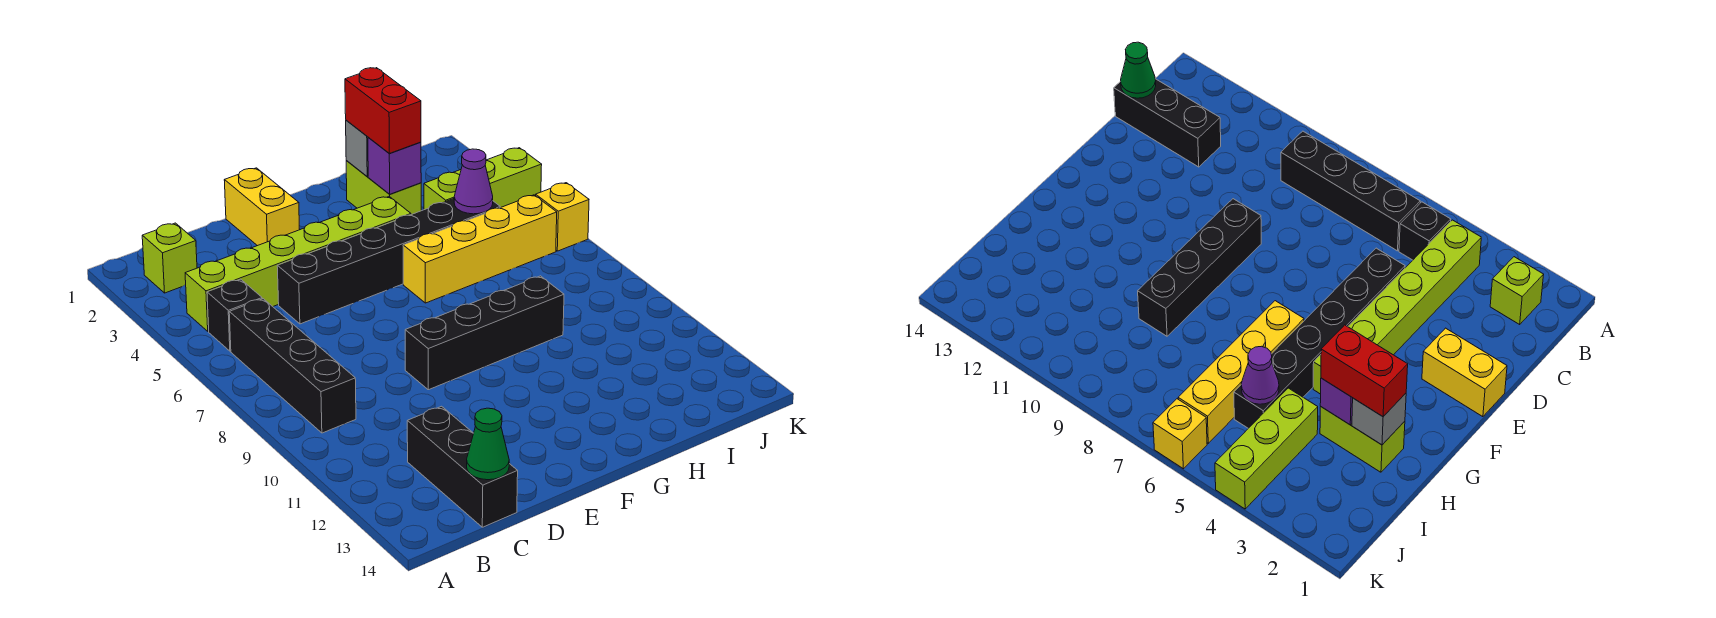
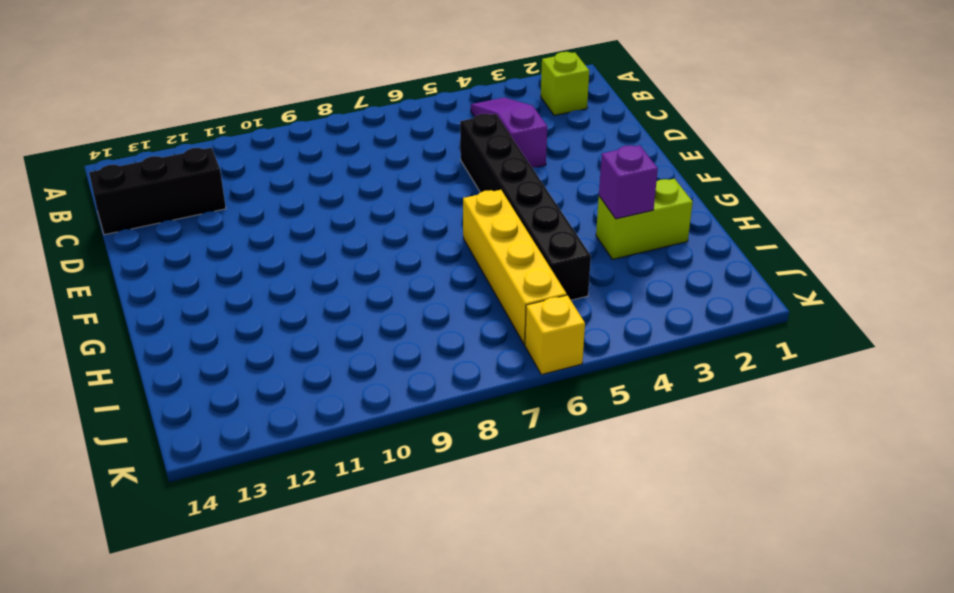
purple slope B4:D4 level 1 top D -> lime brick B4:G4 level 1
none -> black brick B5 level 1
none -> black brick B6:B9 level 1
none -> yellow brick E1:E2 level 1

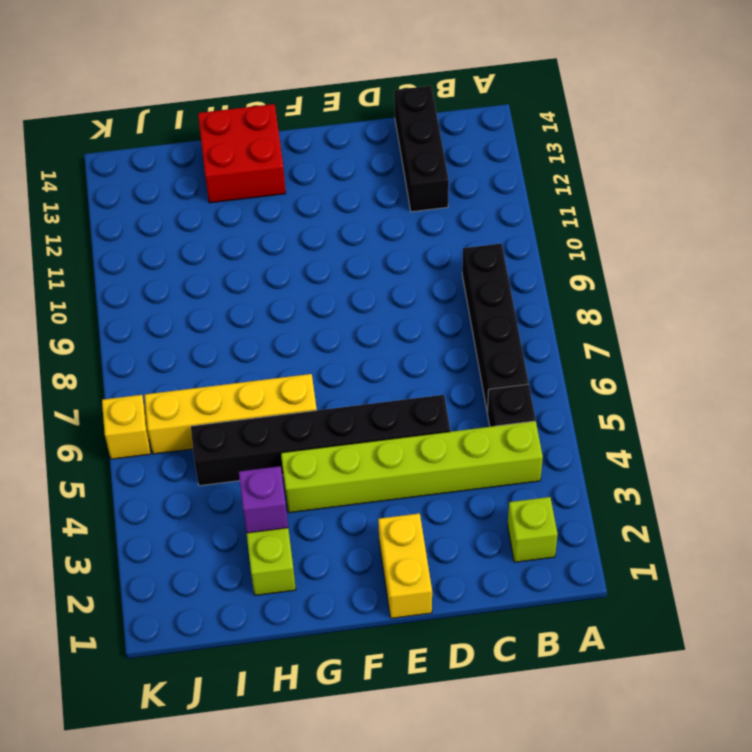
red brick G13:H14 level 1 -> none
none -> black brick E9:H9 level 1
none -> lime brick I4:K4 level 1
none -> green cone C14 level 2

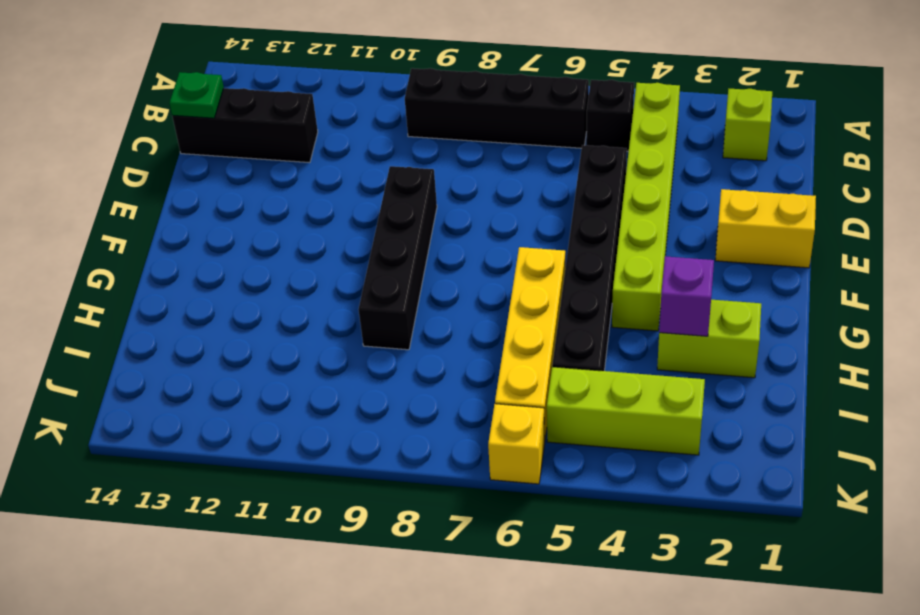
green plate C14 level 2 -> green cone C14 level 2
lime brick J3:J5 level 1 -> lime brick I4:K4 level 1
none -> grey brick H2 level 2
none -> purple cone I5 level 2
none -> red brick H2:H3 level 3

